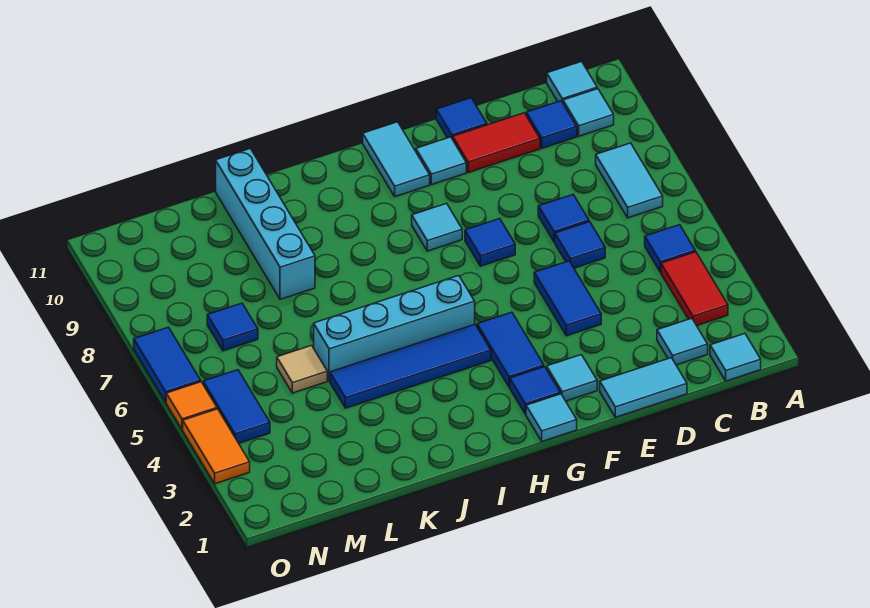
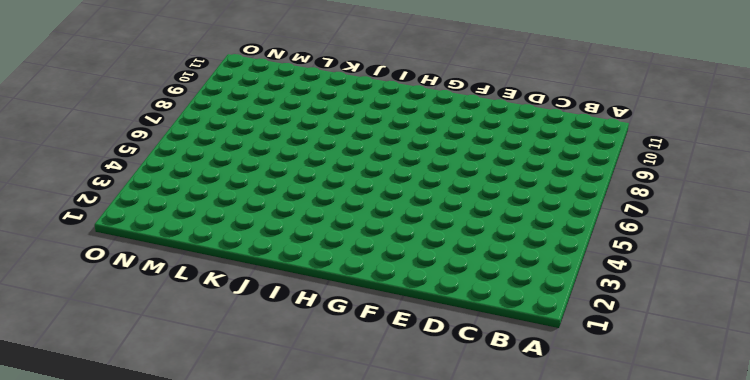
none -> cyan tile B1 level 1
none -> red tile B3:B4 level 1
none -> blue tile B5 level 1
none -> cyan tile B7:B8 level 1

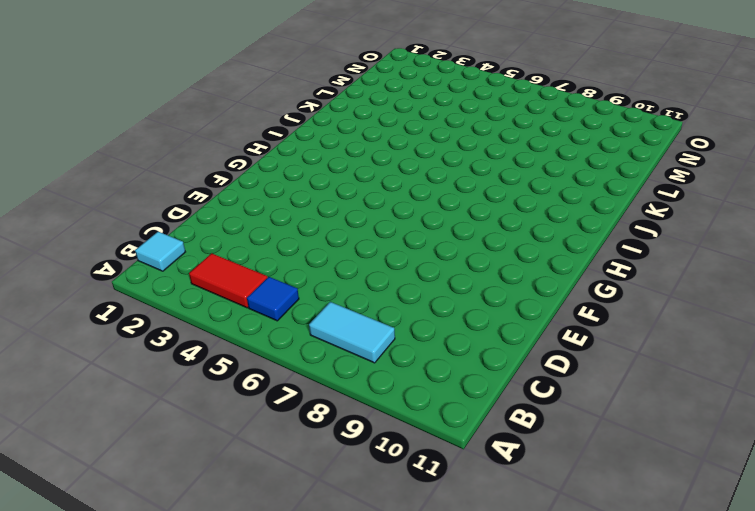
none -> cyan tile B10 level 1
none -> cyan tile B11 level 1
none -> cyan tile C2 level 1
none -> blue tile C10 level 1

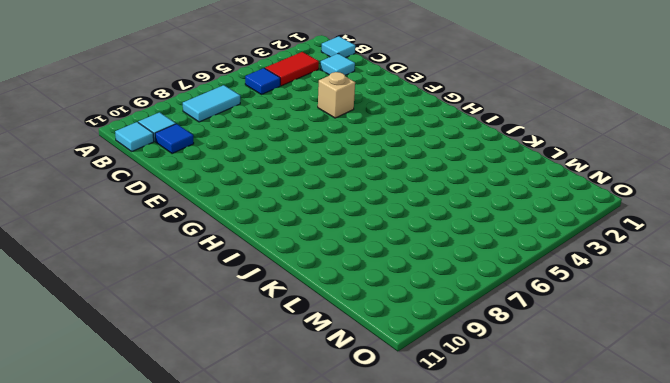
tan brick E4 level 1 -> blue tile E4:E5 level 1
none -> cyan tile D1:E1 level 1
none -> blue tile D6 level 1
none -> blue tile D7 level 1
none -> red tile D10:E10 level 1

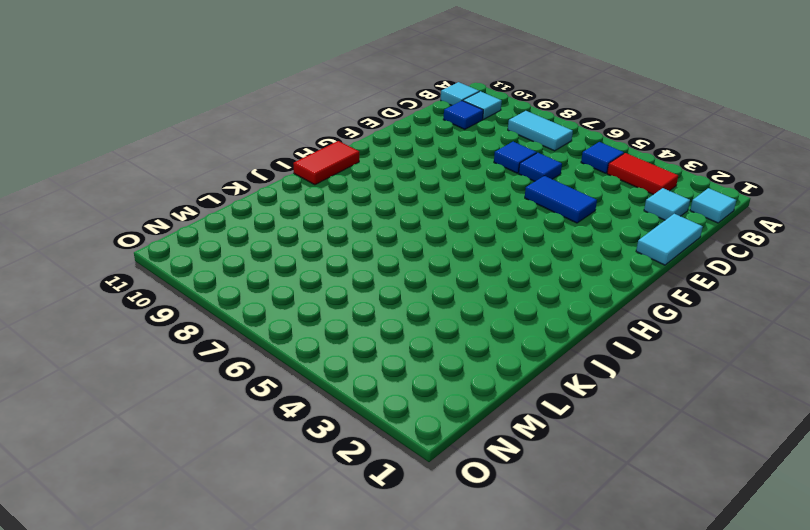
red tile H11:I11 level 1 -> red tile D10:E10 level 1
none -> blue tile E11 level 1
none -> cyan tile F2 level 1
none -> blue tile F7 level 1
none -> cyan tile F10 level 1

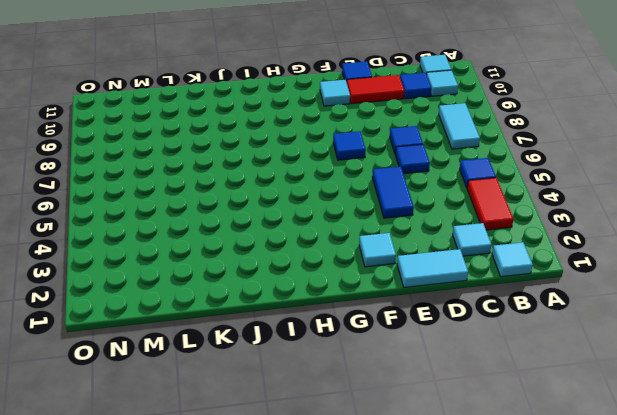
none -> cyan tile G1 level 1
none -> blue tile G2 level 1
none -> blue tile G3:G4 level 1
none -> cyan tile G8 level 1

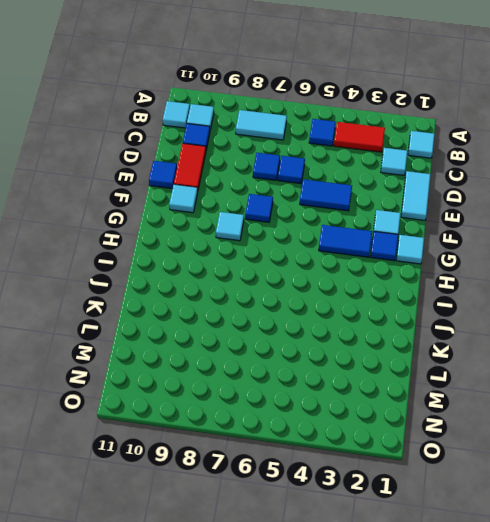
none -> cyan tile G10:G11 level 1
none -> blue tile H4:K4 level 1
none -> cyan brick H5:K5 level 1
none -> cyan brick K8:K11 level 1

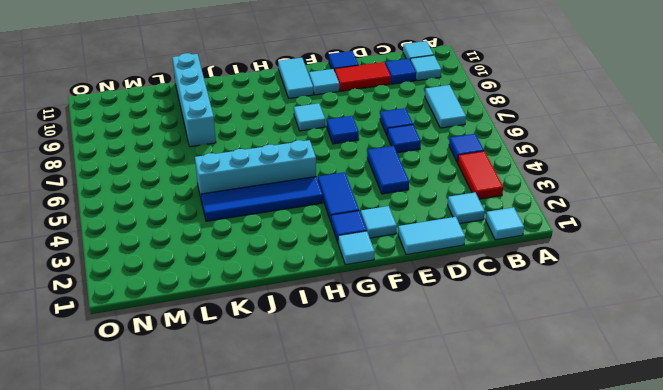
none -> tan tile L5 level 1
none -> blue tile M7 level 1
none -> blue tile N4:N5 level 1
none -> orange tile O3:O4 level 1

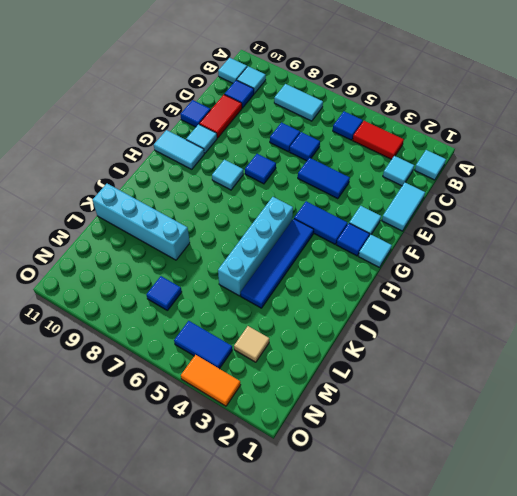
tan tile M3 level 1 -> tan tile L5 level 1
none -> orange tile O5 level 1
none -> blue tile O6:O7 level 1

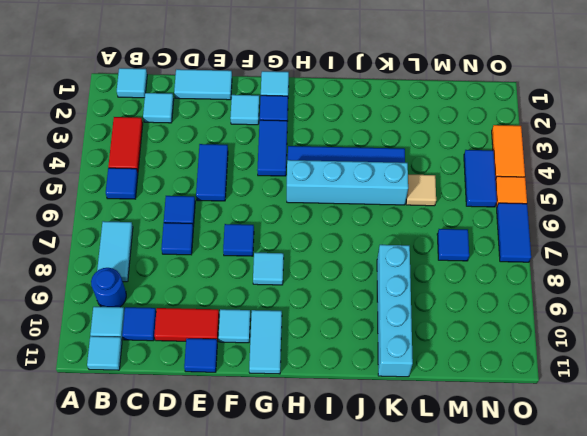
blue round brick B9 level 1 -> none

